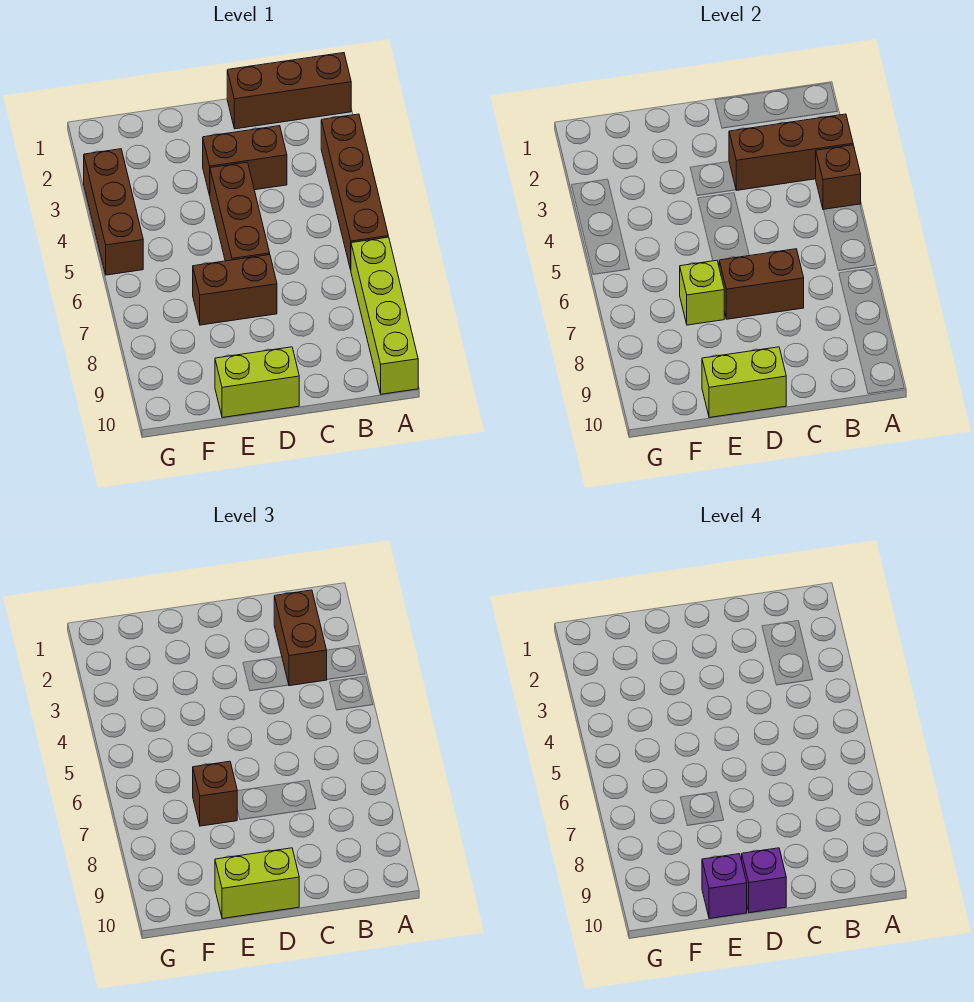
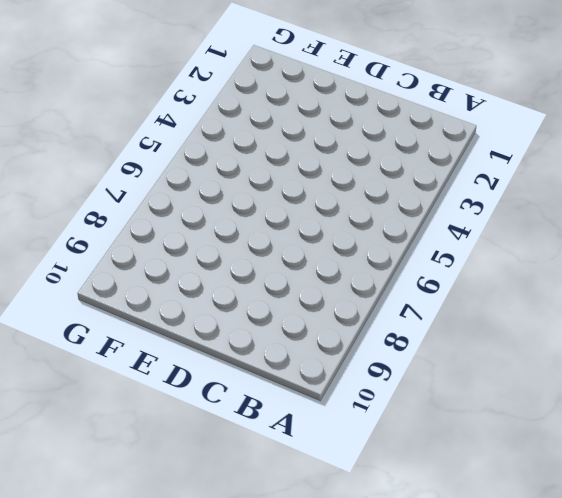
none -> brown brick A1:C1 level 1
none -> brown brick A3:A6 level 1
none -> lime brick A7:A10 level 1

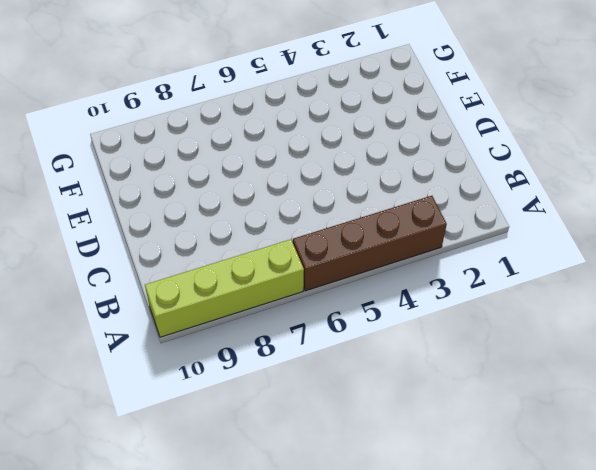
none -> brown brick A1:C1 level 1
none -> brown brick C3:D3 level 1
none -> brown brick D4:D6 level 1

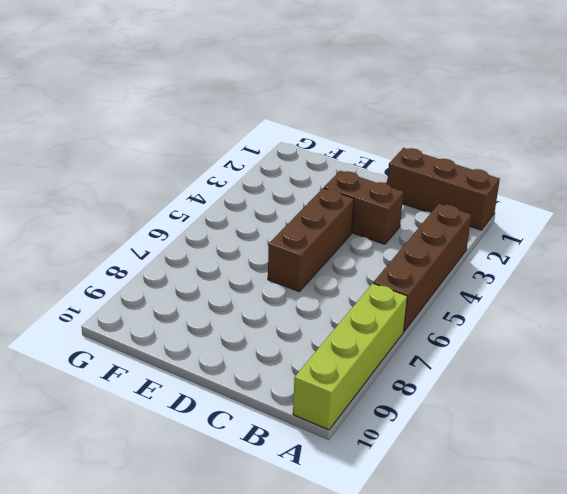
none -> brown brick D7:E7 level 1
none -> lime brick D10:E10 level 1
none -> brown brick G3:G5 level 1

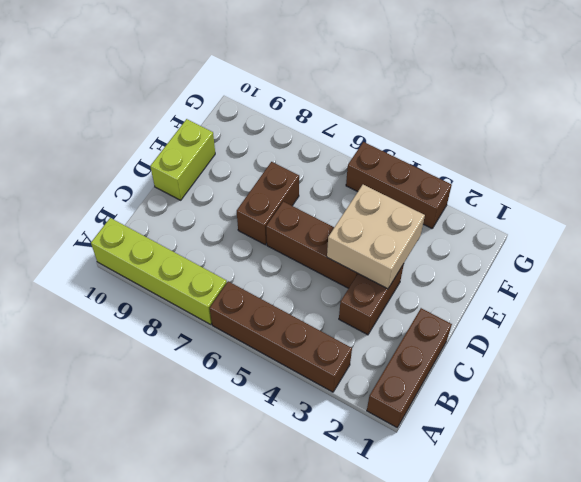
tan brick D3:E4 level 2 -> none
none -> brown brick A3:C3 level 2
none -> brown brick A4 level 2
none -> brown brick C7:D7 level 2

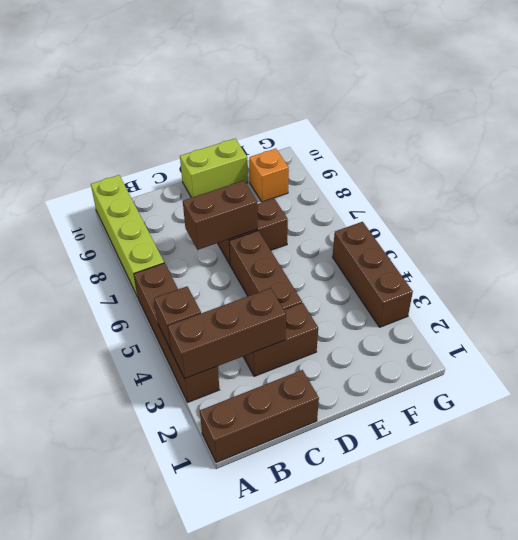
orange brick F9 level 1 -> none
none -> lime brick D10:E10 level 2
none -> lime brick E7 level 2
none -> brown brick B2:B3 level 3

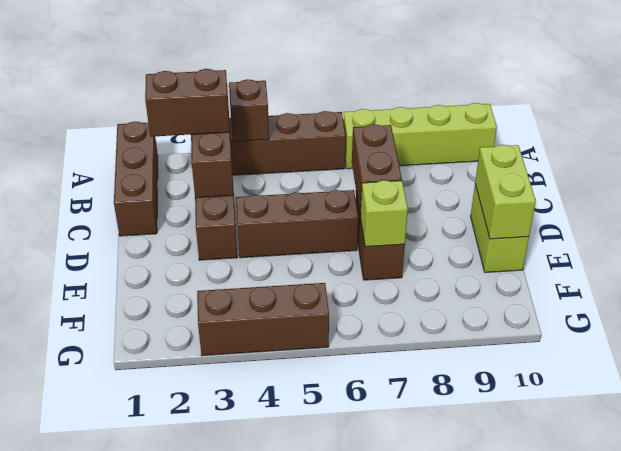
none -> lime brick D10:E10 level 3
none -> brown brick E7 level 3
none -> purple brick D10 level 4

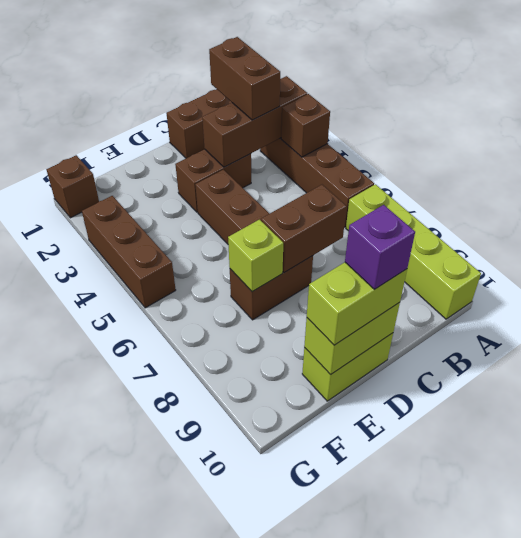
brown brick G1 level 1 -> brown brick E7 level 3
none -> purple brick E10 level 4

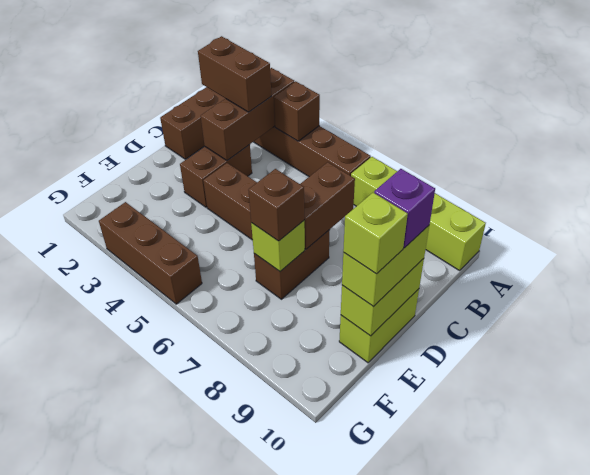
lime brick E10 level 4 -> purple brick E10 level 4

